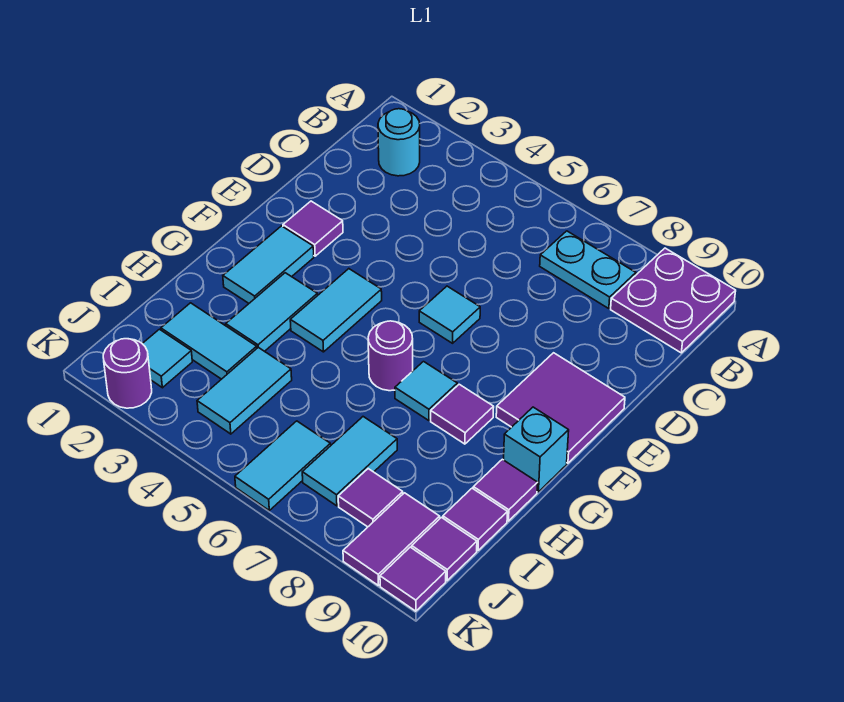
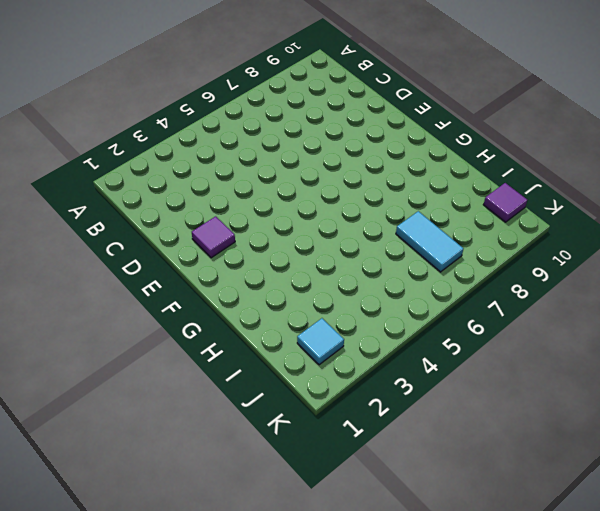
none -> purple plate A9:B10 level 1
none -> cyan round brick B2 level 1
none -> cyan plate B7:B8 level 1

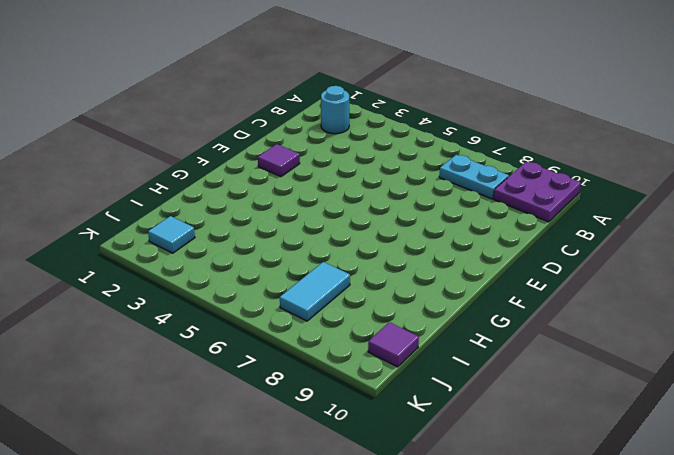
none -> cyan tile E6 level 1
none -> purple tile E9:F10 level 1
none -> cyan tile F2:G2 level 1

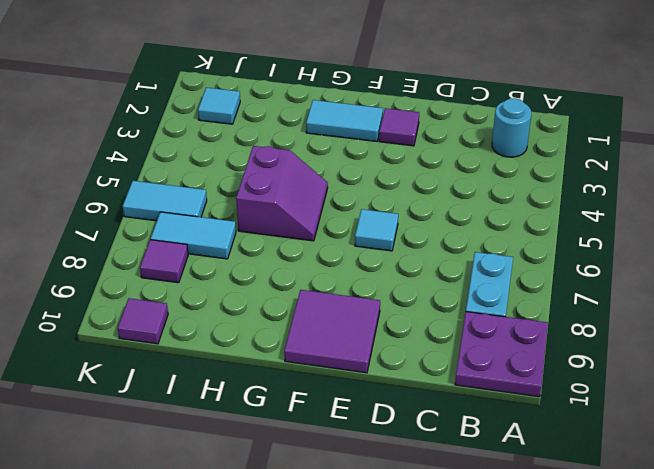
purple slope G5:H6 level 1 top H -> purple round brick G6 level 1
none -> cyan tile F4:G4 level 1
none -> cyan tile G3:H3 level 1
none -> cyan tile G7 level 1

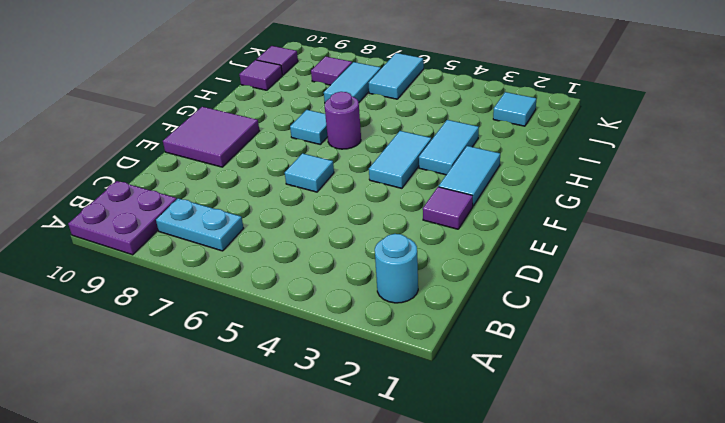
none -> purple tile G8 level 1
none -> cyan brick G10 level 1
none -> purple tile H10 level 1

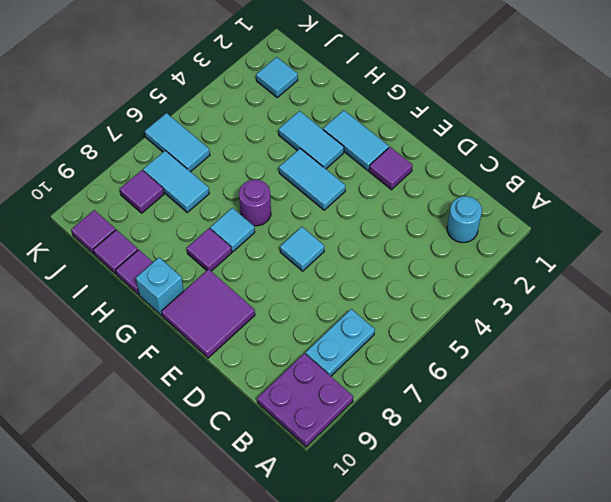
none -> cyan tile I2:I3 level 1
none -> cyan tile I4:J4 level 1
none -> purple tile J9:K9 level 1

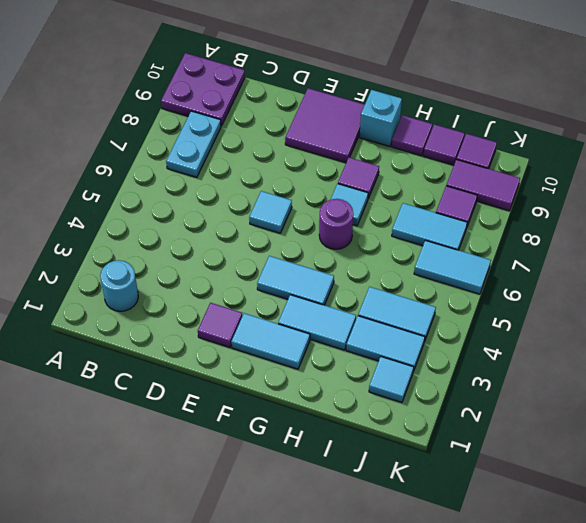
cyan tile I3:J3 level 1 -> cyan tile I2:I3 level 1
none -> purple round brick K2 level 1
none -> purple tile K10 level 1

